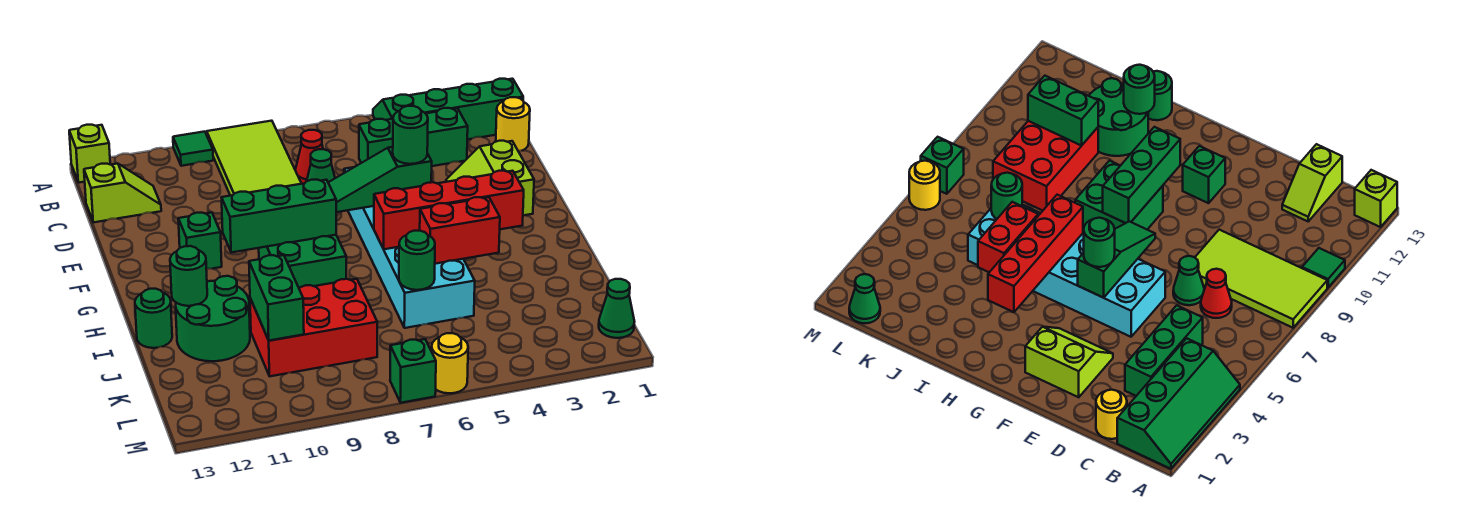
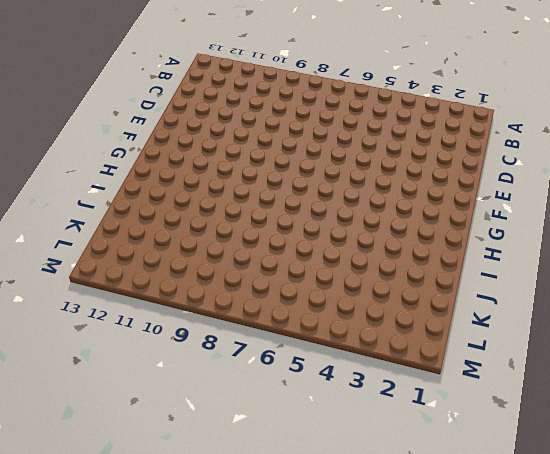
none -> green slope A1:B4 level 1 top B
none -> lime tile A8:D9 level 1
none -> green tile A10 level 1

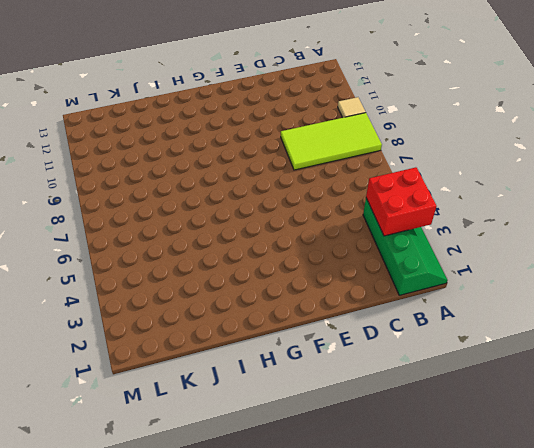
red brick A3:B4 level 2 -> none
tan tile A10 level 1 -> green tile A10 level 1
none -> lime brick A13 level 1
none -> yellow round brick C1 level 1
none -> green brick C3:C5 level 1

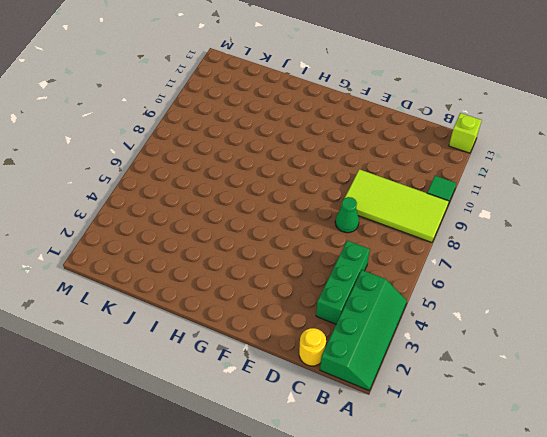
none -> red cone C7 level 1
none -> lime slope C12:C13 level 1 top 13
none -> lime slope E2:F3 level 1 top 2

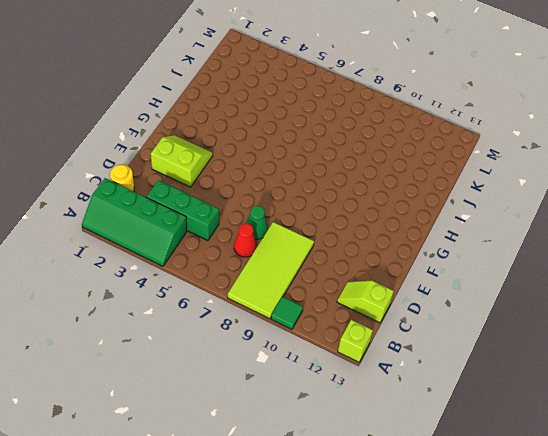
lime slope E2:F3 level 1 top E -> lime slope E2:F3 level 1 top 2
none -> cyan brick E5:J6 level 1
none -> green brick F11 level 1
none -> green brick G8:H9 level 1

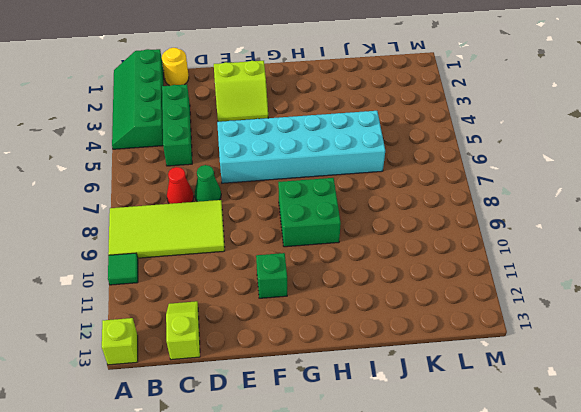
none -> green round brick I11:J12 level 1
none -> green round brick I13 level 1
none -> red brick J8:K10 level 1

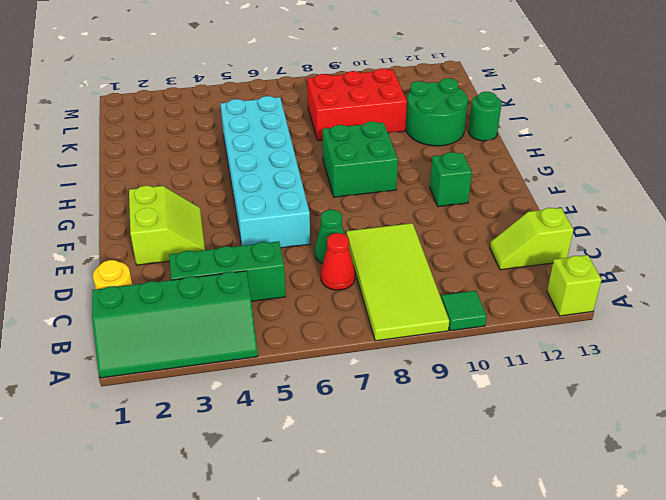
none -> green cone L1 level 1
none -> yellow round brick M6 level 1
none -> green brick M7 level 1

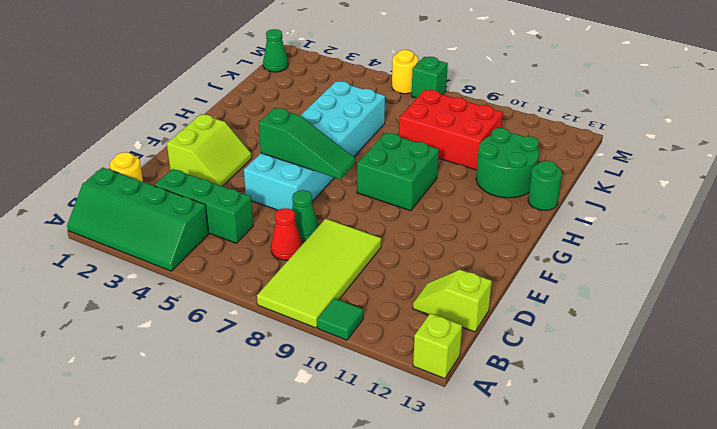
none -> green brick F11 level 1
none -> green brick G8:G10 level 2
none -> red brick H3:H6 level 2

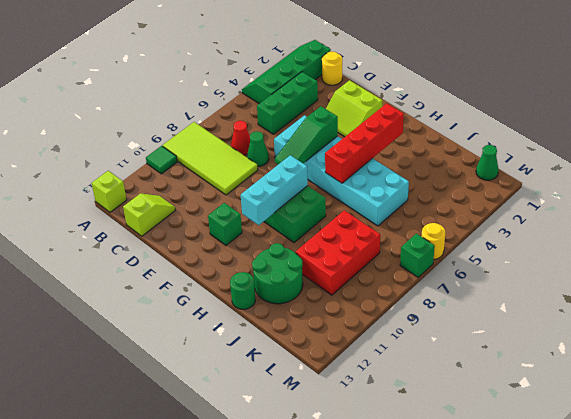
cyan brick G8:G10 level 2 -> green brick G8:G10 level 2
none -> red brick I4:I5 level 2
none -> green round brick I12 level 2
none -> green round brick J6 level 2

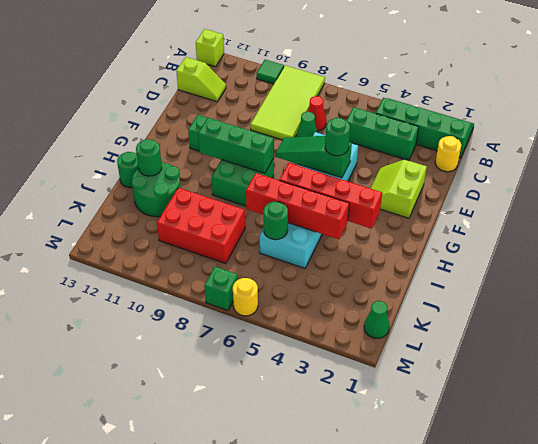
red brick I4:I7 level 2 -> red brick I4:I5 level 2
none -> green brick J10:K10 level 2

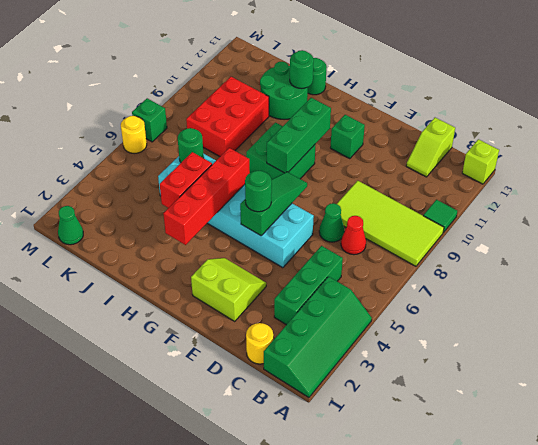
none -> green brick J10:K10 level 2

